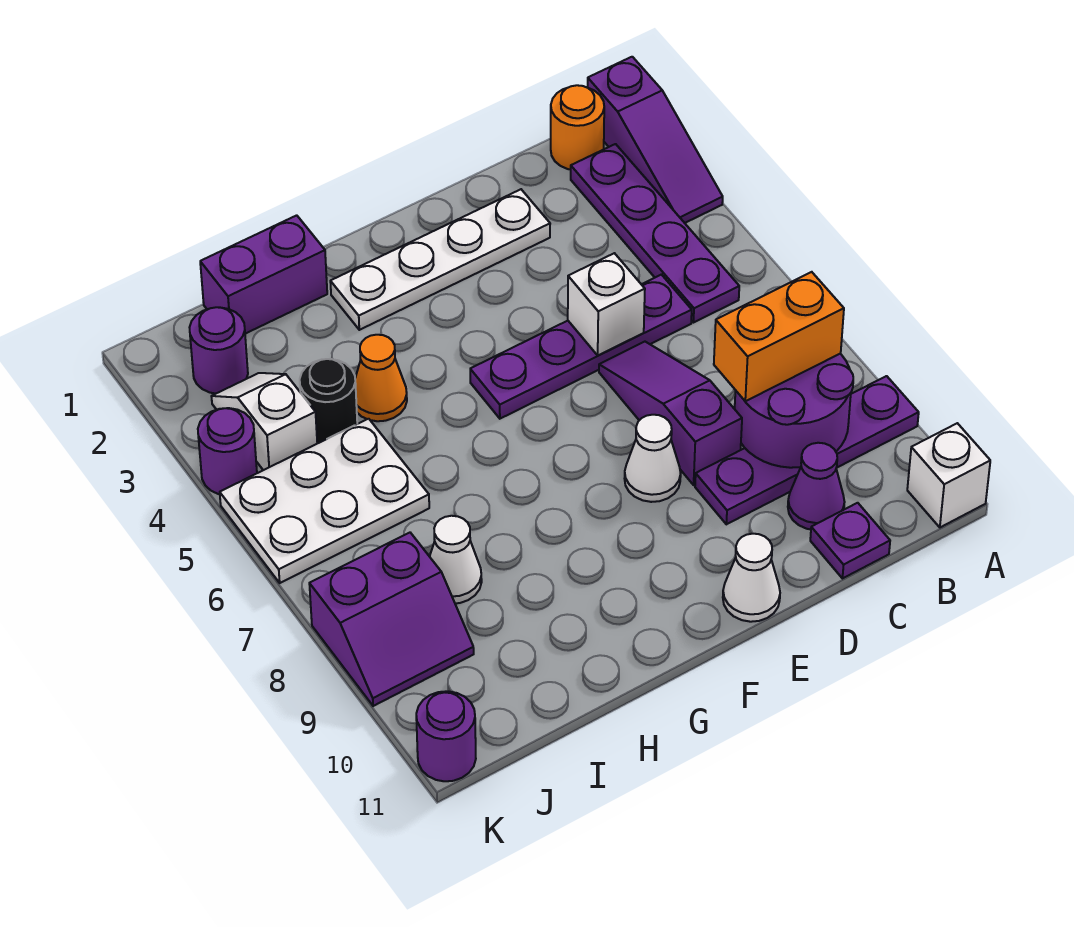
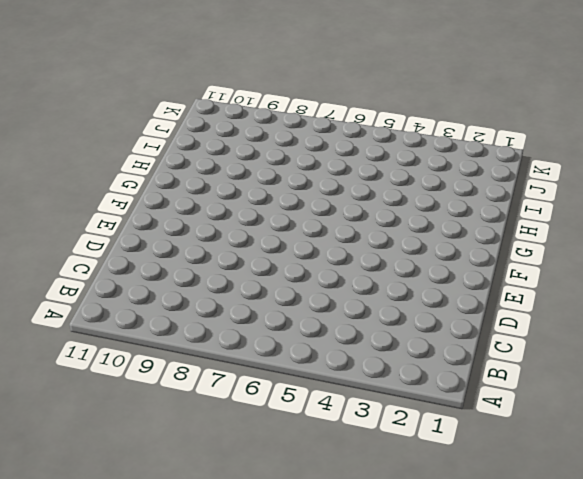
none -> purple slope A1:A3 level 1 top 1
none -> purple plate A9:D9 level 1
none -> white brick A11 level 1

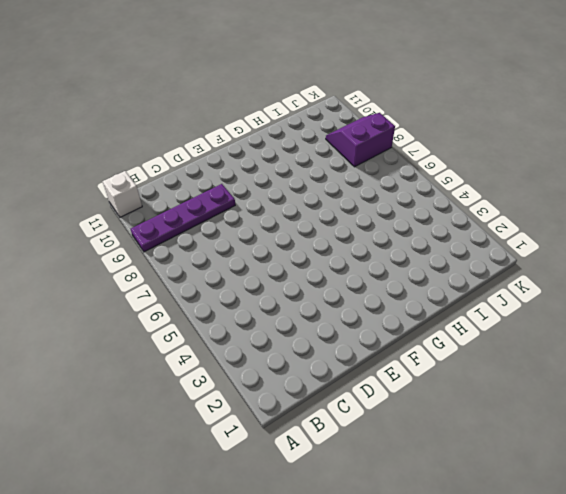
none -> purple slope A1:A3 level 1 top 1
none -> orange round brick B1 level 1
none -> purple plate B2:B5 level 1

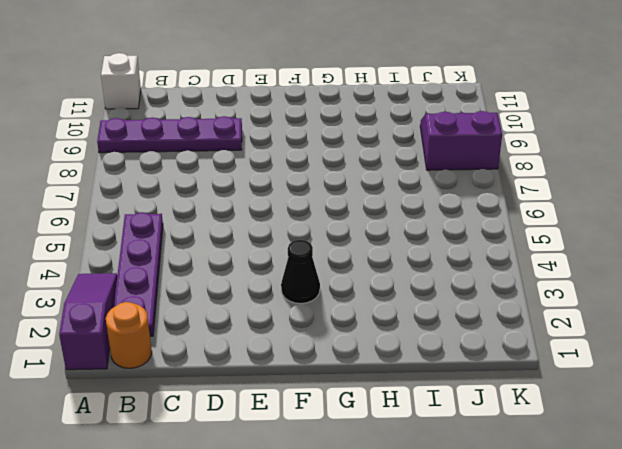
black cone F3 level 1 -> none
none -> purple plate C5:F5 level 1
none -> purple cone C10 level 1
none -> purple plate C11 level 1

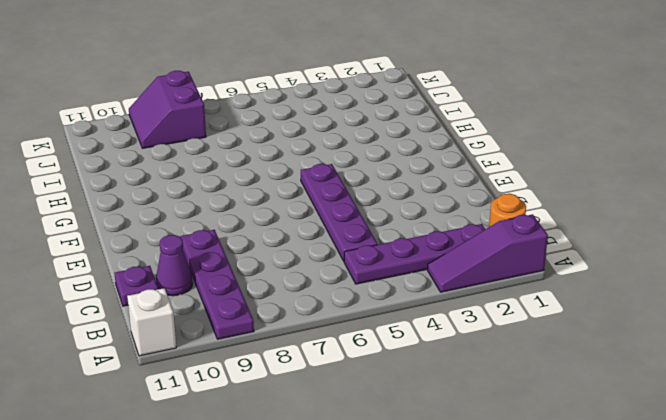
none -> white plate D2:G2 level 1
none -> purple slope D6:D8 level 1 top 8
none -> white cone E8 level 1

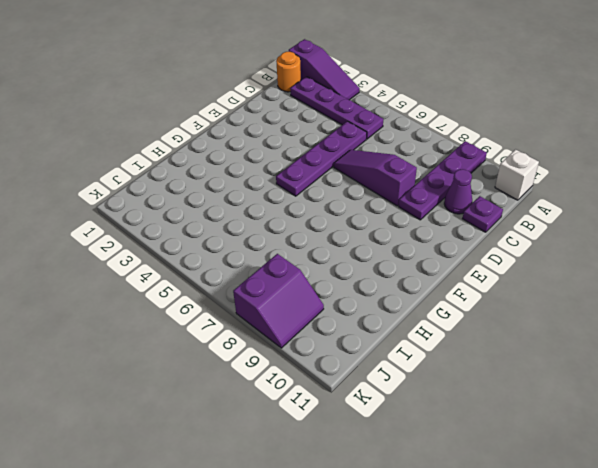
none -> white plate D2:G2 level 1
none -> white cone E8 level 1
none -> white cone E11 level 1

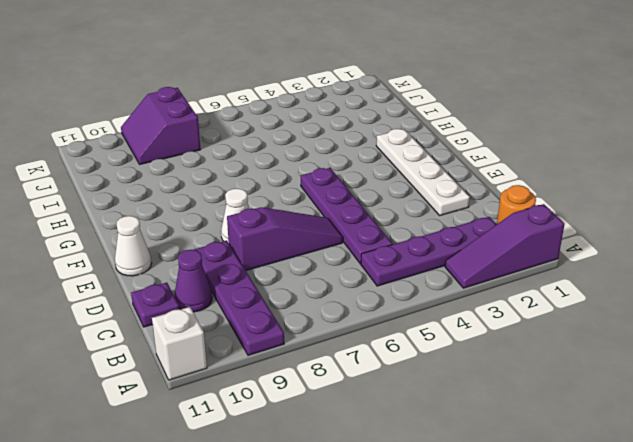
none -> purple brick H1:I1 level 1
none -> orange cone H4 level 1
none -> black round brick I4 level 1

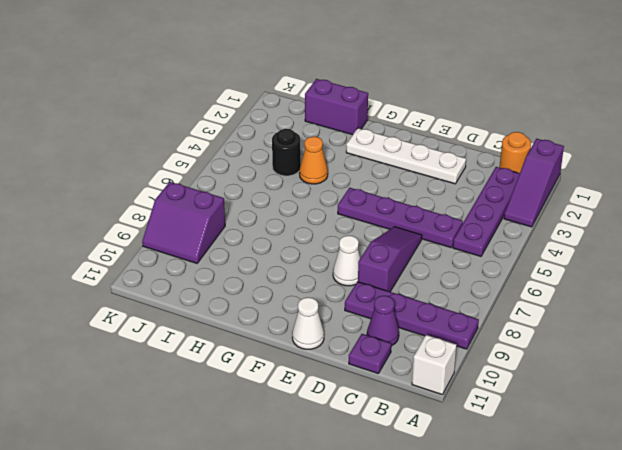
none -> white plate I5:K6 level 1
none -> white cone I8 level 1
none -> purple round brick J2 level 1

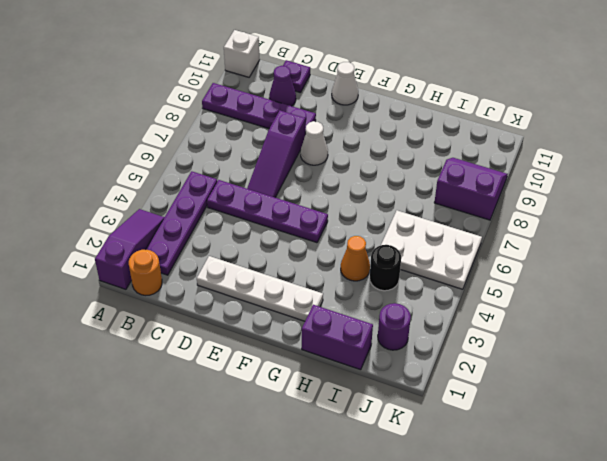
none -> white cone I8 level 1
none -> white slope J3:J4 level 1 top 4
none -> purple round brick K4 level 1

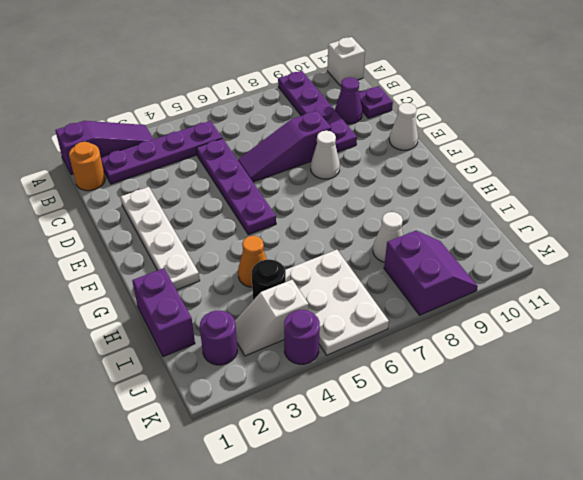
none -> purple round brick K11 level 1
none -> purple round brick B8:C9 level 2
none -> white brick D5 level 2

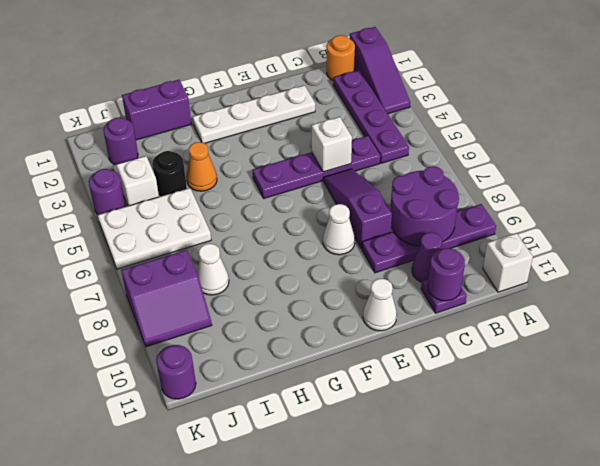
purple round brick C11 level 2 -> none
none -> orange brick B8:C8 level 3

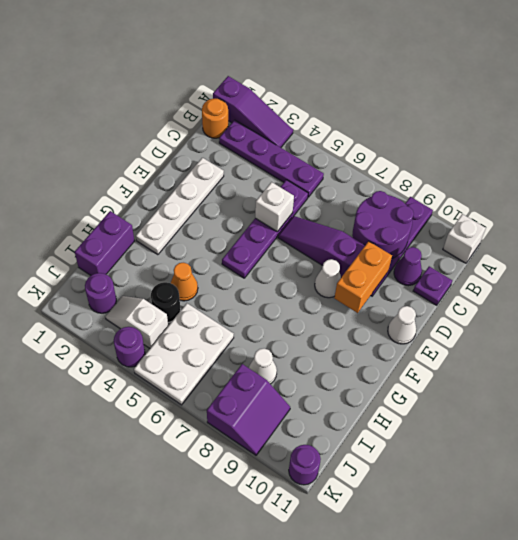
orange brick D9:E9 level 2 -> orange brick B8:C8 level 3

